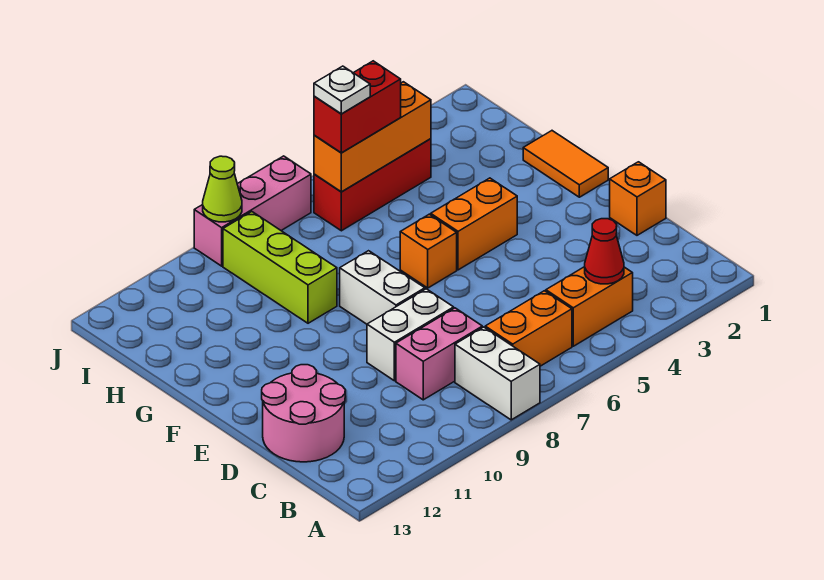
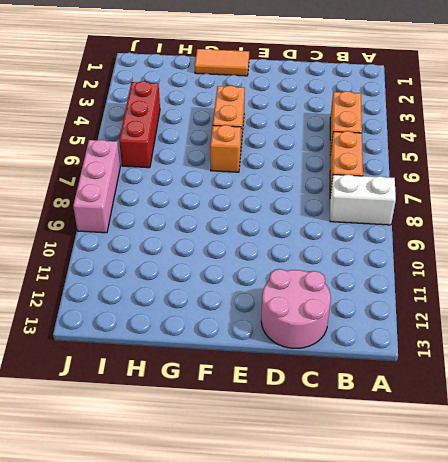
none -> pink brick C8:C9 level 1
none -> orange brick D1 level 1
none -> white brick D8:D9 level 1

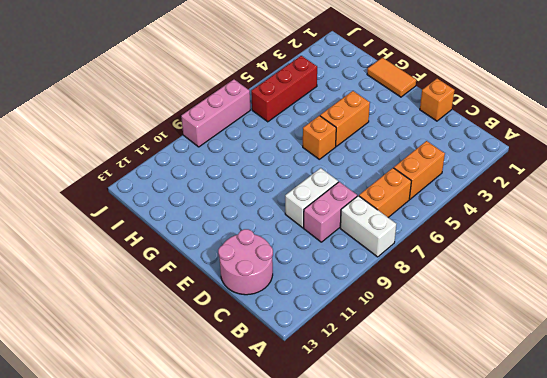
none -> white brick E8:F8 level 1
none -> lime brick G9:I9 level 1
none -> red cone B4 level 2

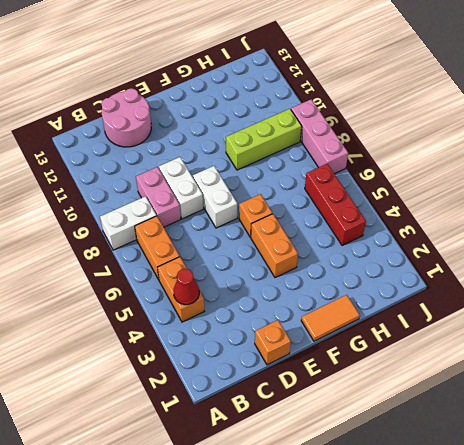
white brick E7:E8 level 1 -> white brick E8:F8 level 1
none -> orange brick I4:I6 level 2
none -> lime cone J9 level 2
none -> red brick I5:I6 level 3

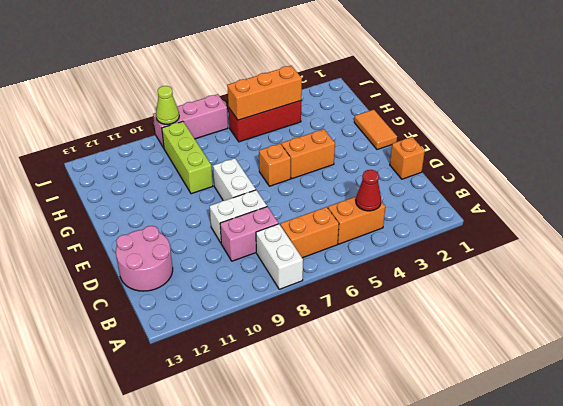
none -> red brick I5:I6 level 3
none -> white plate I6 level 4

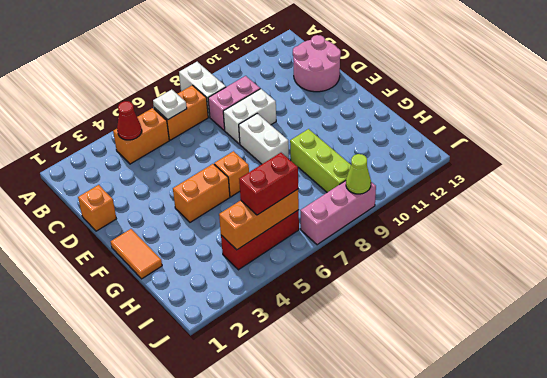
white plate B6 level 2 -> white plate I6 level 4

